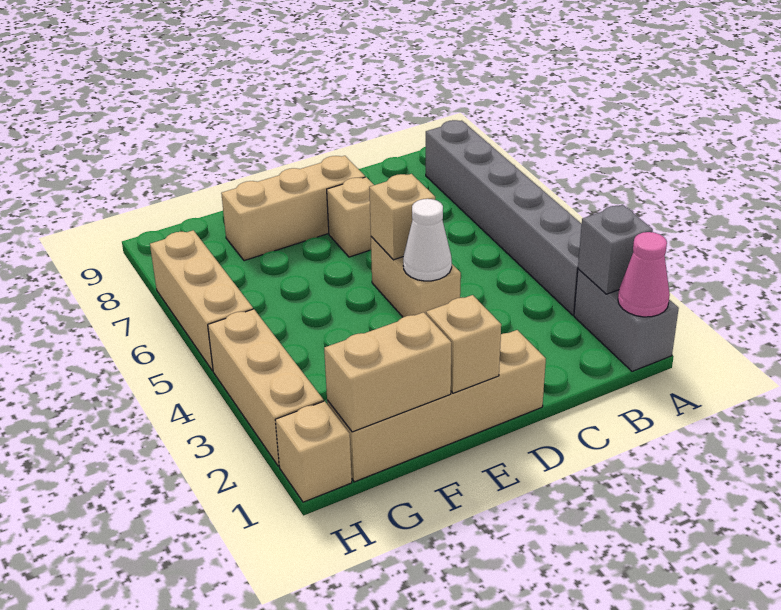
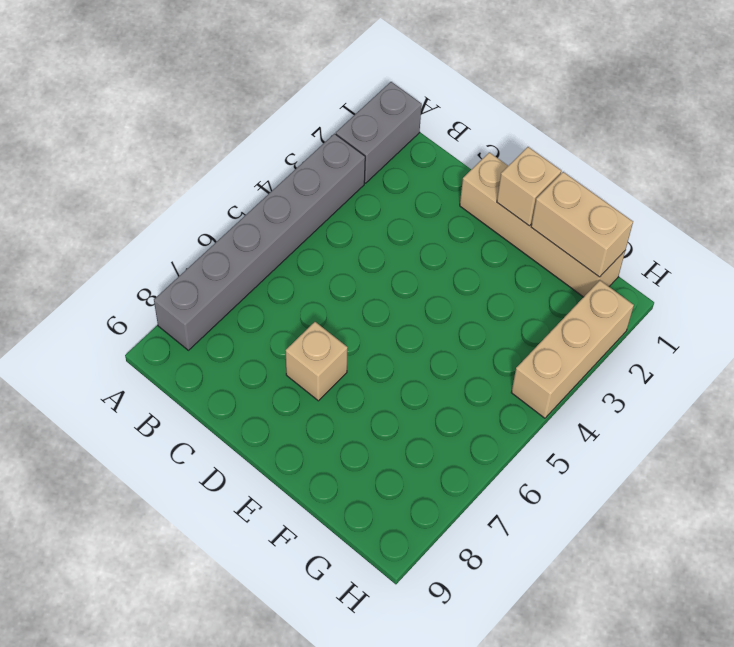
none -> tan brick D4:D5 level 1
none -> tan brick D8:F8 level 1
none -> tan brick H1 level 1

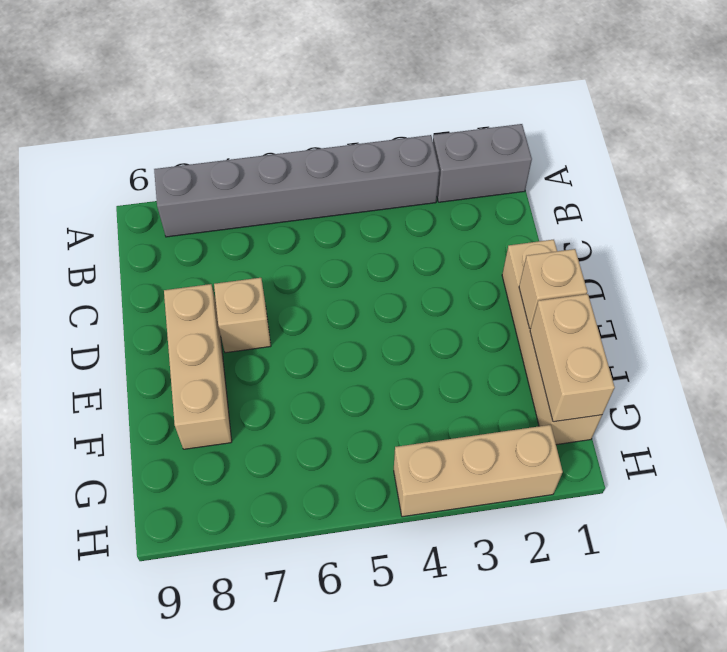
none -> tan brick D4:D5 level 1
none -> tan brick H1 level 1
none -> tan brick H5:H7 level 1

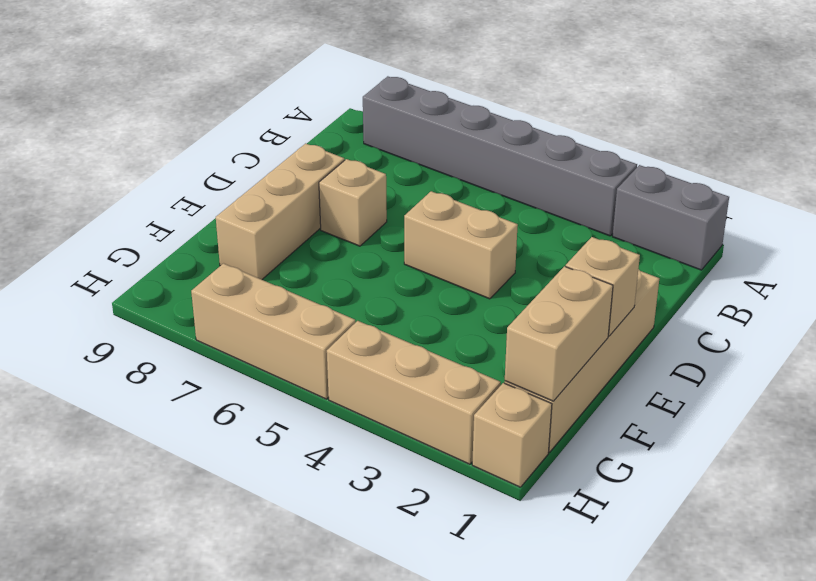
none -> pink cone A1 level 2
none -> grey brick A2 level 2
none -> white cone D4 level 2

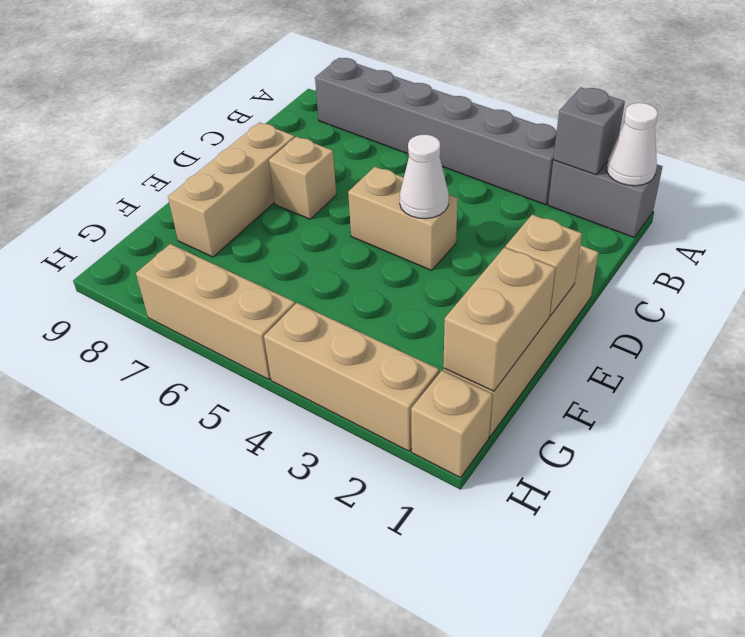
white cone A1 level 2 -> pink cone A1 level 2
none -> tan brick D5 level 2

